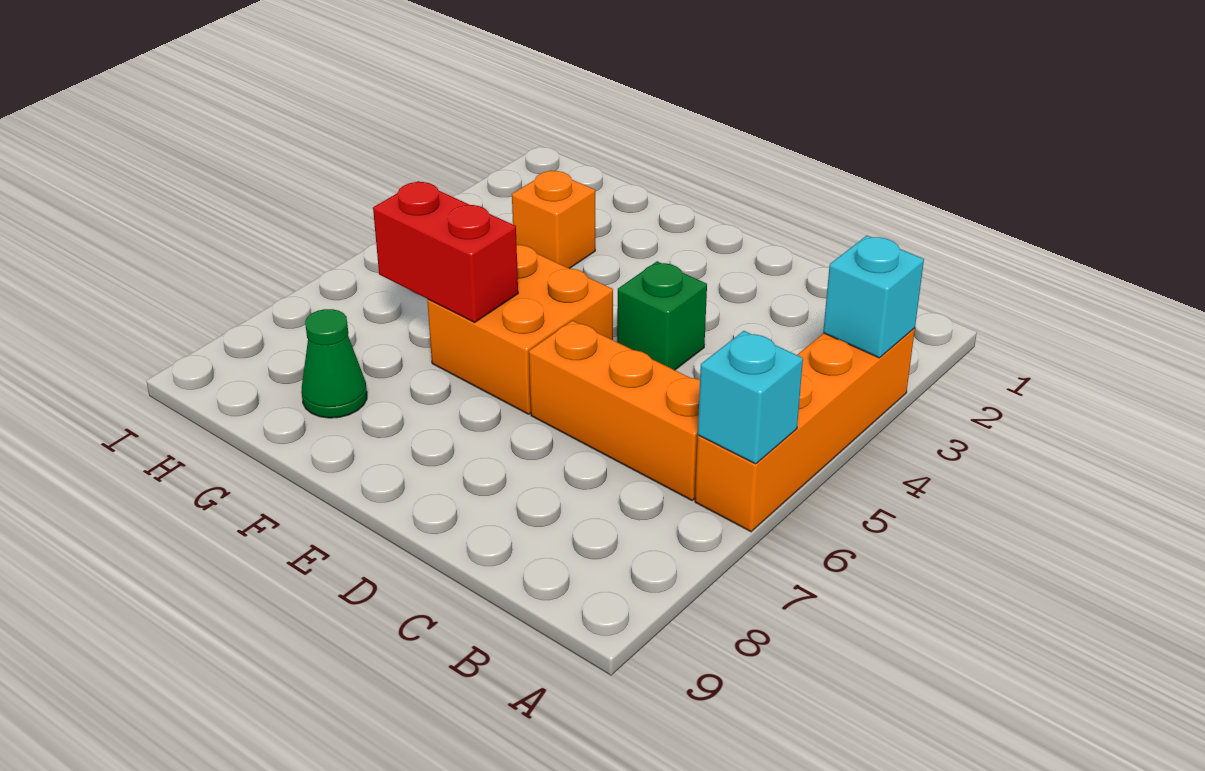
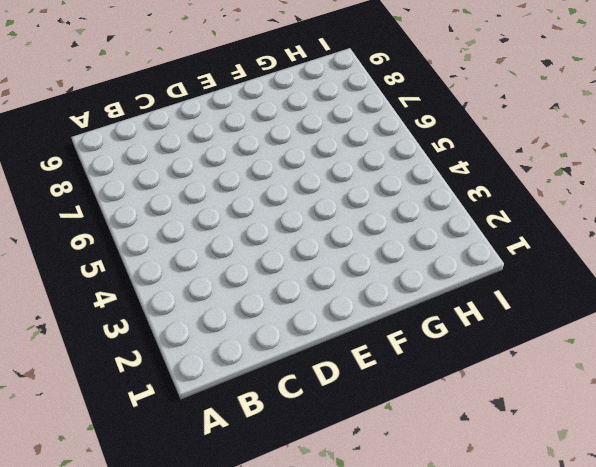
none -> orange brick A3:A6 level 1
none -> orange brick B6:D6 level 1

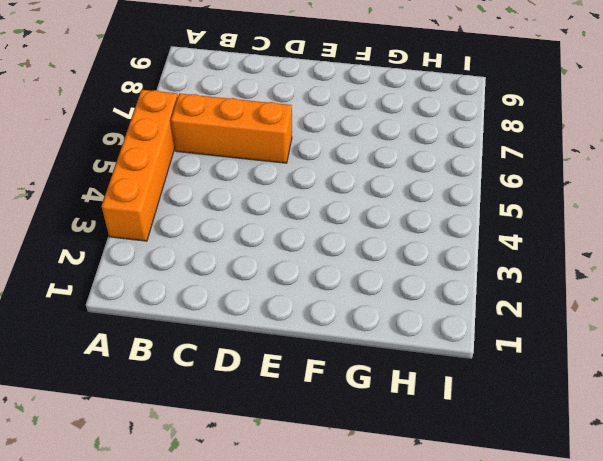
none -> green brick D4 level 1
none -> orange brick E5:F6 level 1

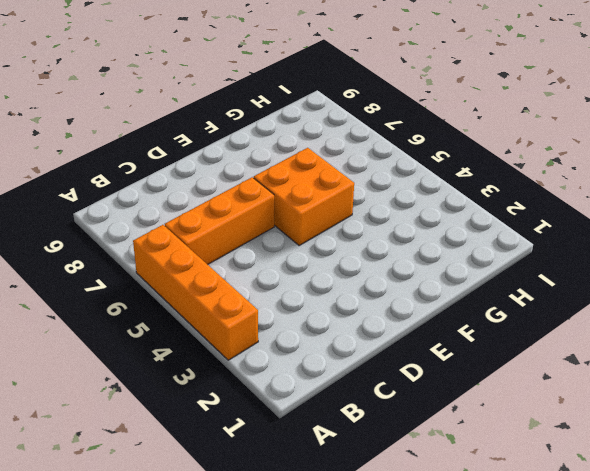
none -> green brick D4 level 1
none -> orange brick G3 level 1

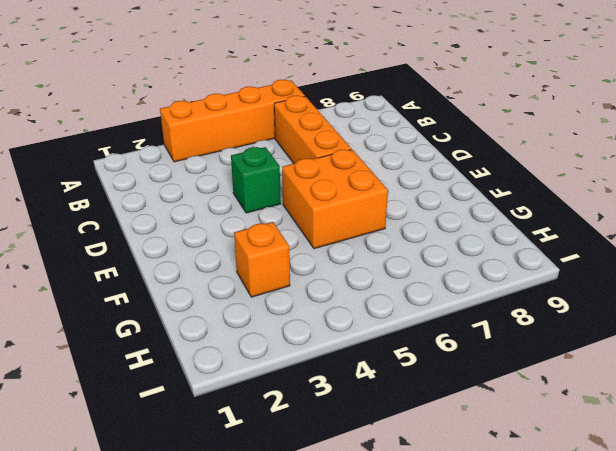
none -> green cone G8 level 1
none -> cyan brick A3 level 2

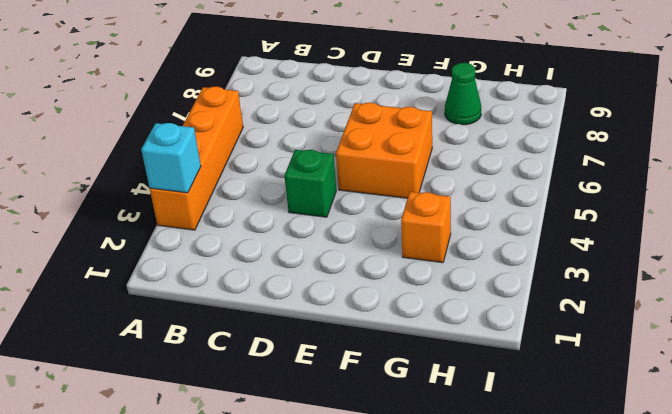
none -> orange brick B6:D6 level 1
none -> cyan brick A6 level 2

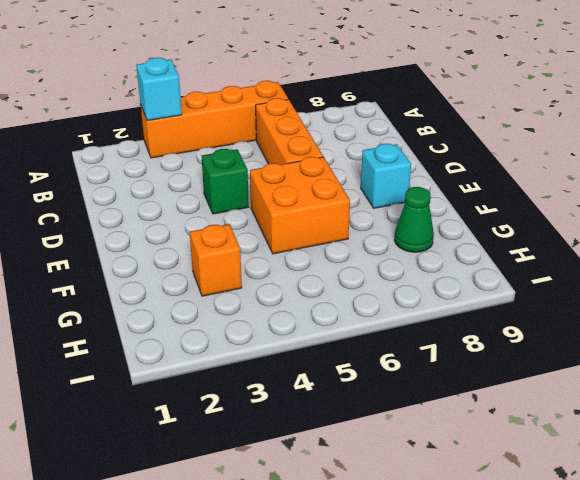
cyan brick E8 level 1 -> cyan brick A6 level 2
none -> red brick F6:G6 level 2

